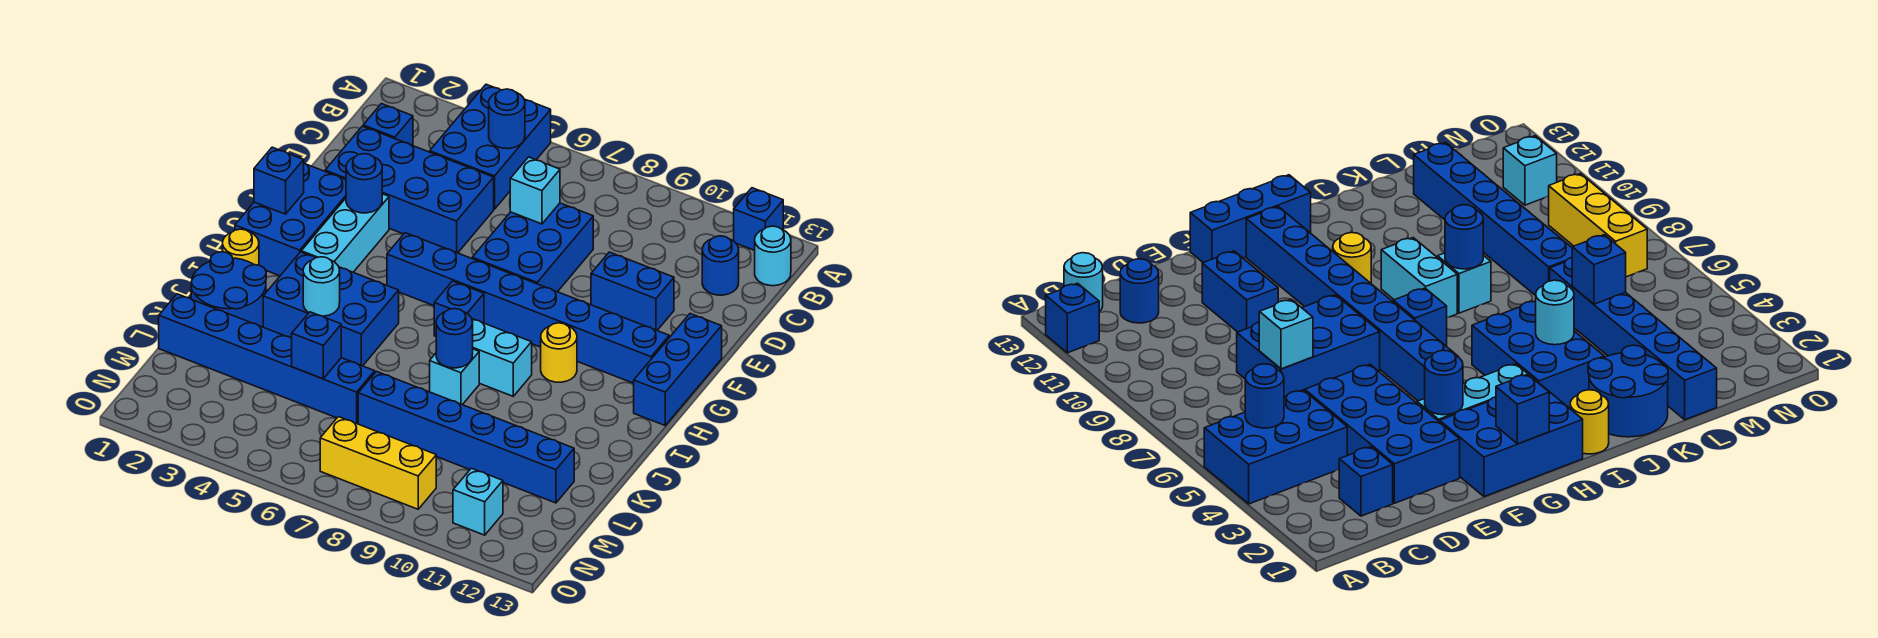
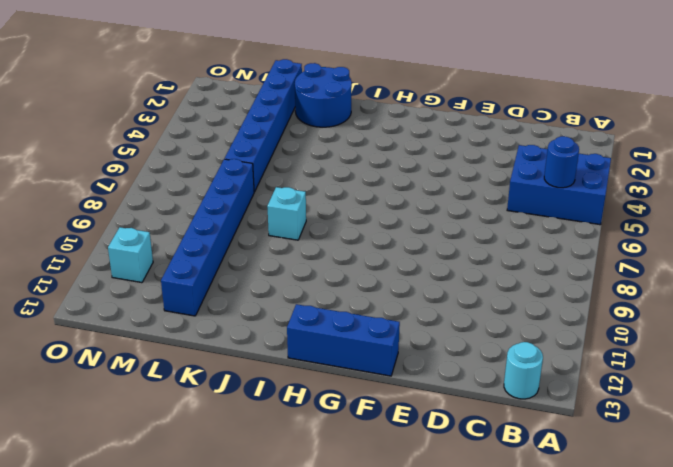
none -> blue brick A12 level 1
none -> blue brick C2 level 1
none -> blue round brick C12 level 1
none -> blue brick D2:E5 level 1

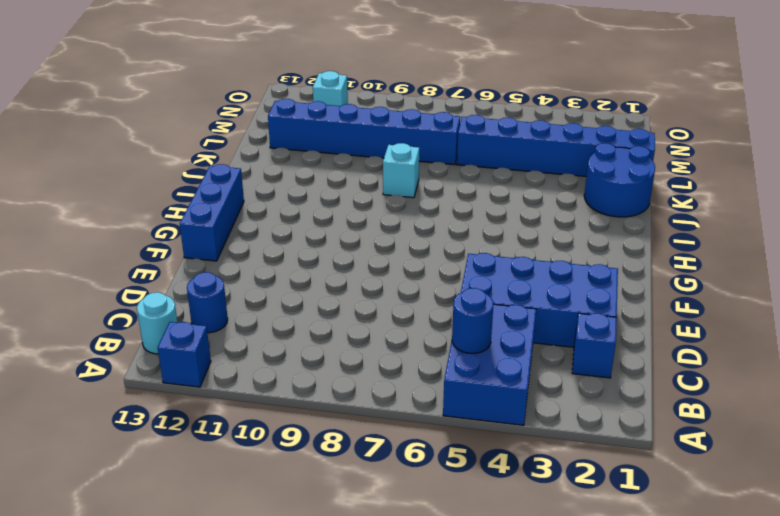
none -> blue brick D7:F8 level 1
none -> blue brick E10:E11 level 1
none -> blue brick F1:H2 level 1
none -> cyan brick F3:H3 level 1

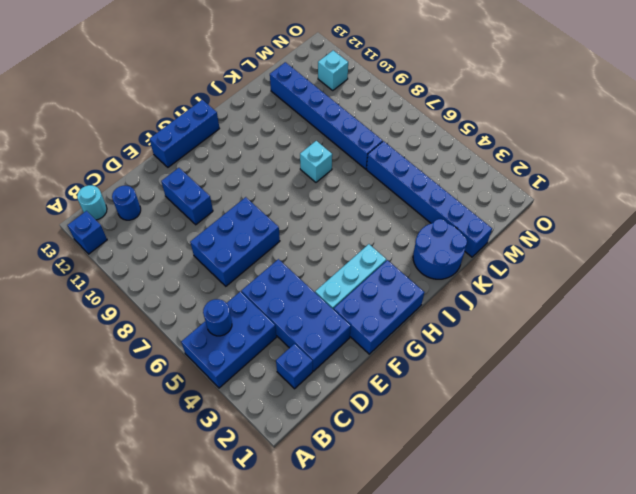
none -> blue brick G5:G12 level 1
none -> blue brick H7 level 1
none -> yellow round brick H10 level 1
none -> yellow round brick I1 level 1

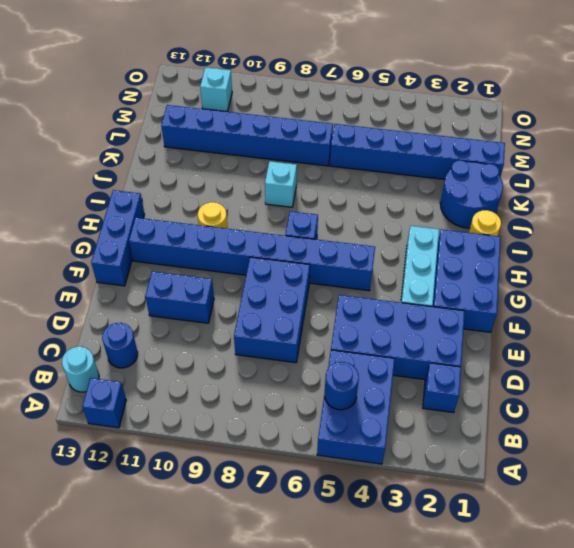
none -> blue brick I3:J5 level 1
none -> cyan brick I8:I9 level 1
none -> yellow brick N7:N9 level 1
none -> cyan brick D7 level 2

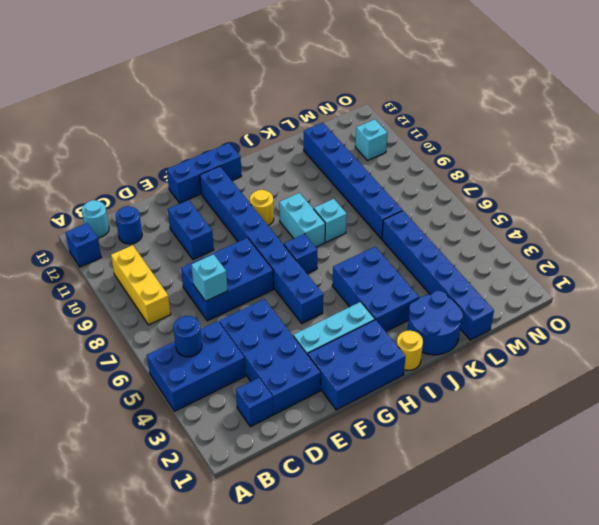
yellow brick B8:B10 level 1 -> yellow brick N7:N9 level 1
none -> blue round brick F3 level 2
none -> blue brick G1 level 2
none -> cyan round brick J4 level 2
none -> blue round brick J8 level 2

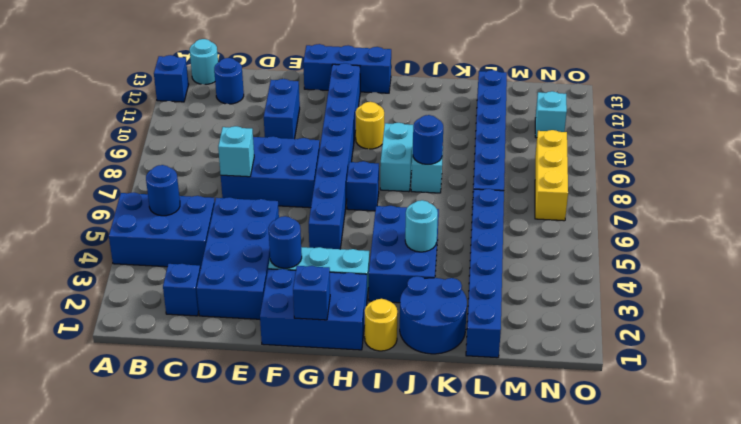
none -> blue brick L5 level 2

